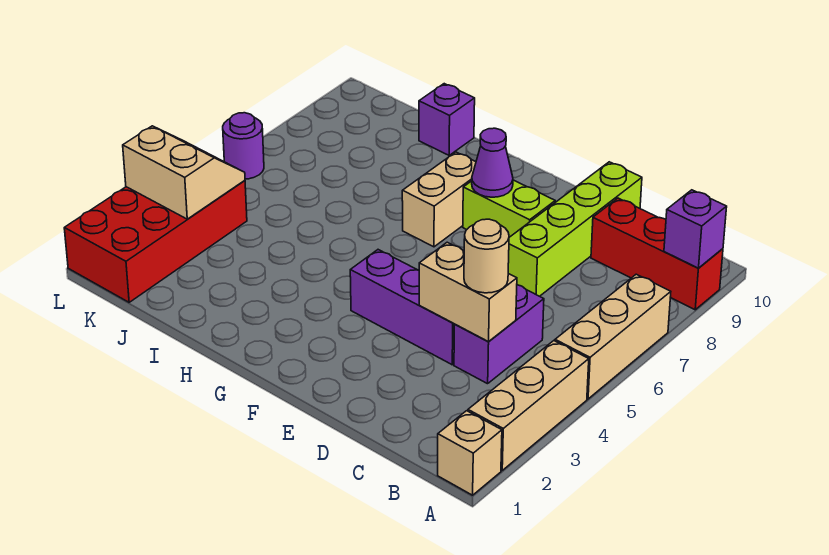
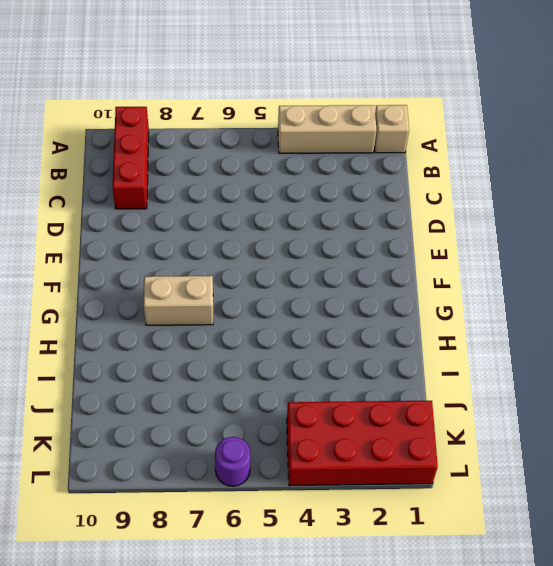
none -> tan brick A5:A7 level 1
none -> purple brick C4:C5 level 1
none -> purple brick D4:F4 level 1

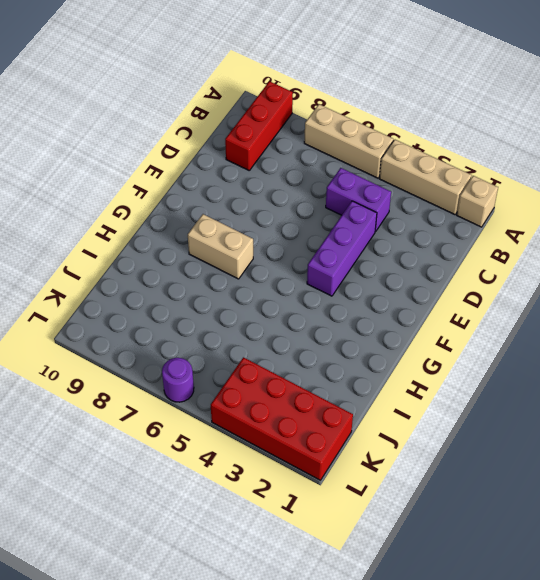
none -> lime brick D7:D10 level 1
none -> lime brick E8:F8 level 1
none -> purple brick I10 level 1

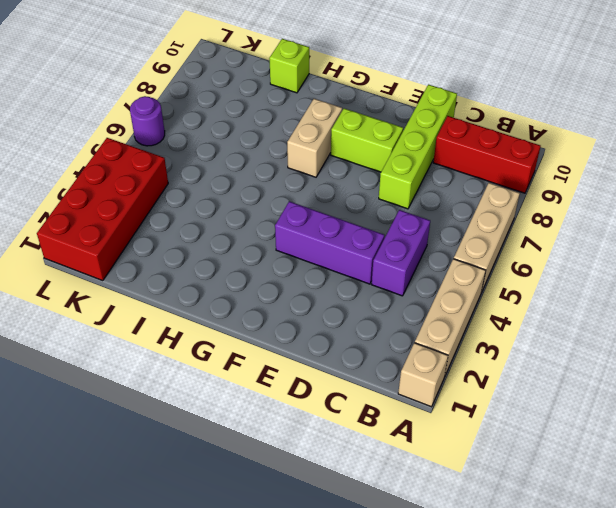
lime brick I10 level 1 -> purple brick I10 level 1
none -> purple brick A9 level 2
none -> tan brick C4:D4 level 2
none -> purple cone F8 level 2

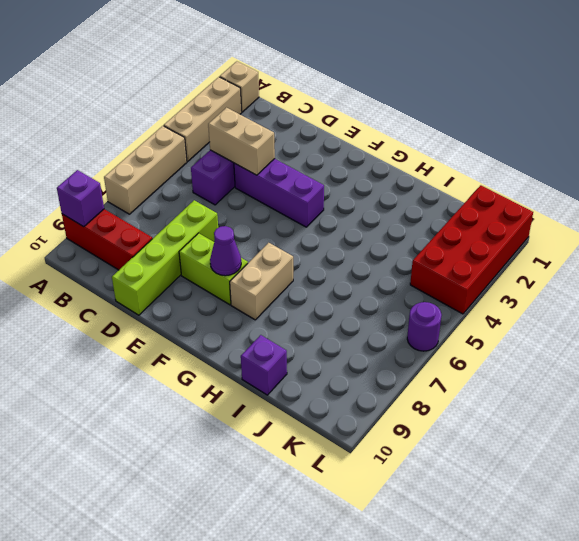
none -> tan slope K3:L4 level 2 top 3
none -> tan round brick C4 level 3

